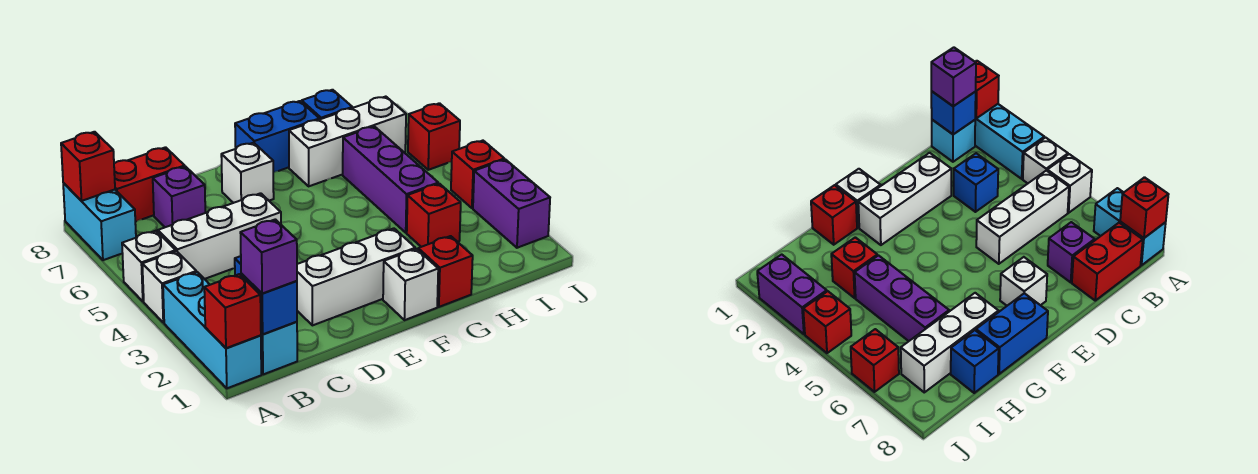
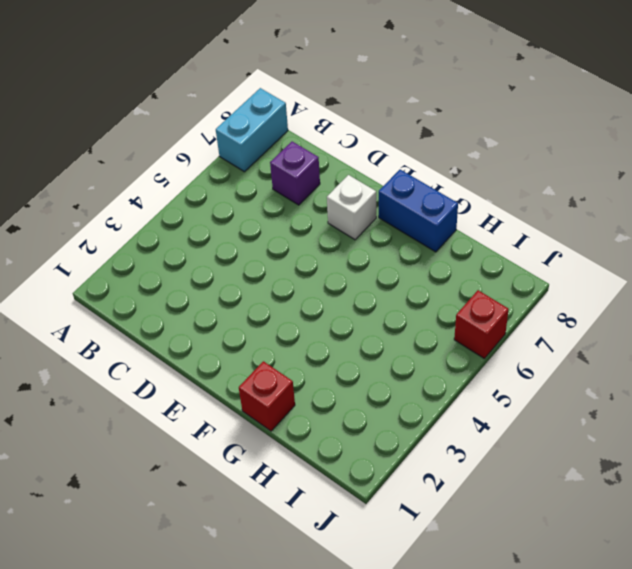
none -> cyan brick A1:A3 level 1
none -> white brick A4 level 1
none -> white brick A5 level 1

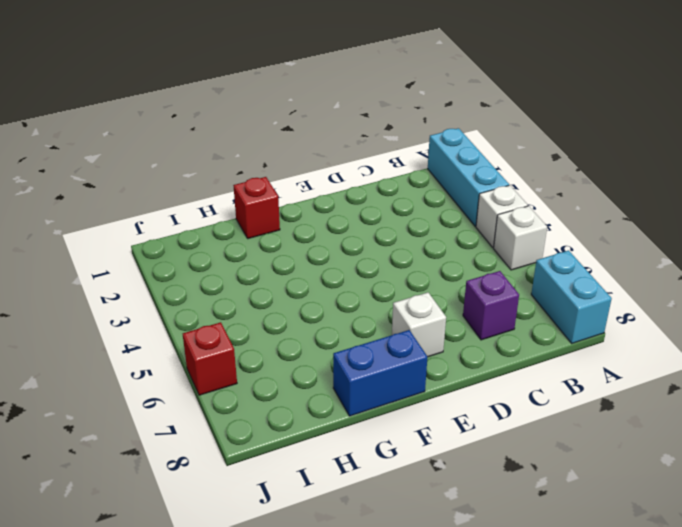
none -> cyan brick B1 level 1
none -> white brick B5:D5 level 1
none -> red brick B8:C8 level 1

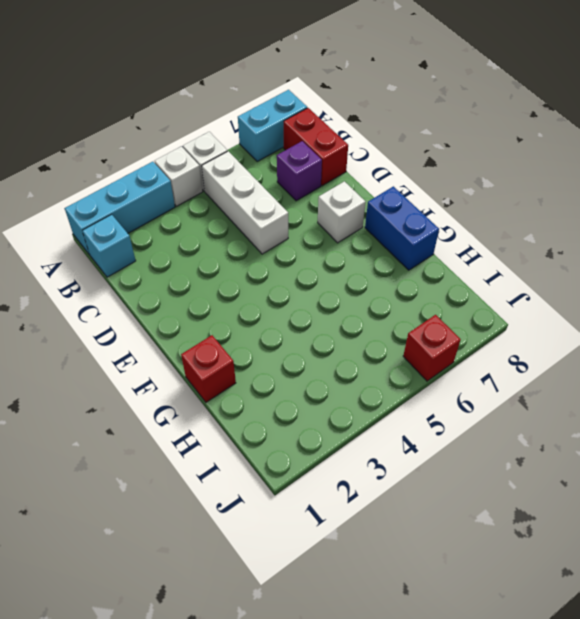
none -> blue brick C3 level 1
none -> white brick D2:F2 level 1
none -> white brick F1 level 1

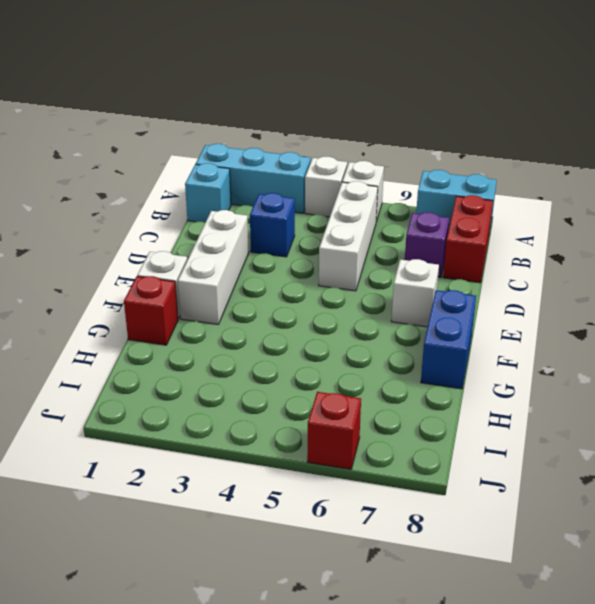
none -> white brick G7:I7 level 1
none -> red brick H3 level 1
none -> purple brick H4:H6 level 1

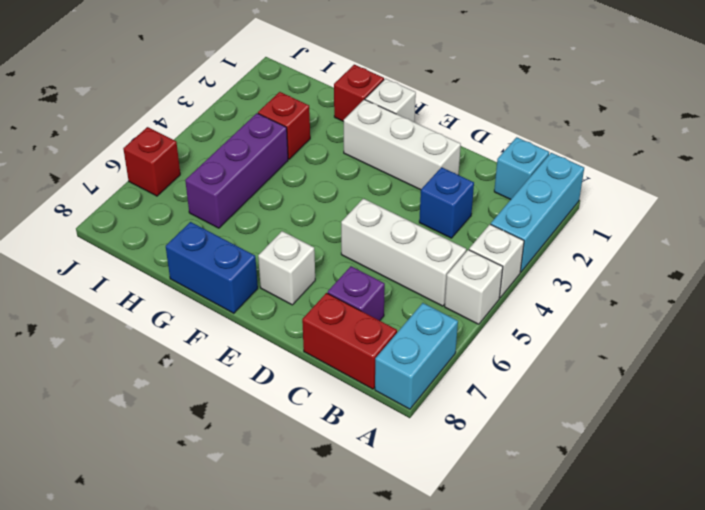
none -> white brick G7:I7 level 1
none -> blue brick H8 level 1
none -> purple brick J2:J3 level 1

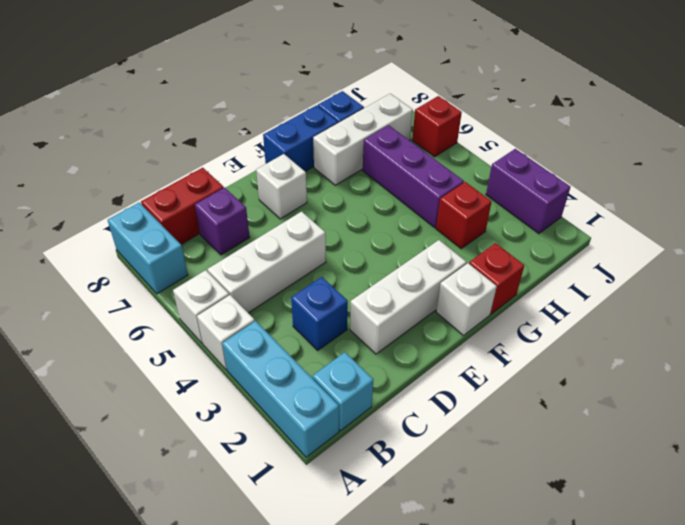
none -> red brick J4 level 1
none -> red brick A1 level 2
none -> red brick A8 level 2

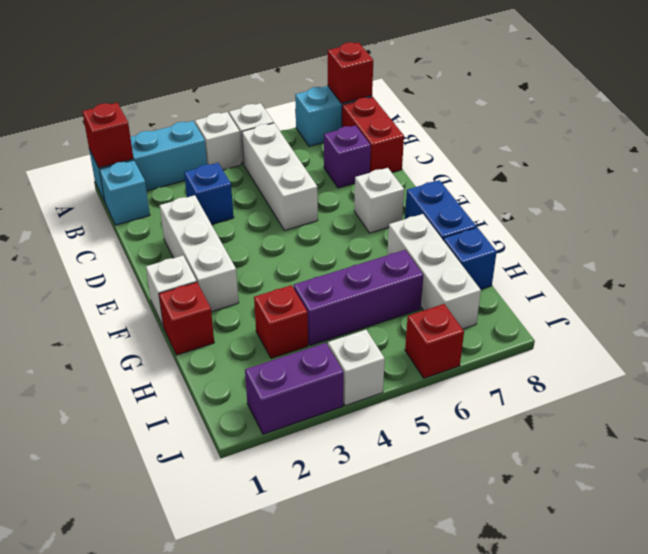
white brick J4 level 1 -> red brick J4 level 1
none -> blue brick B1 level 2
none -> purple brick B1 level 3

